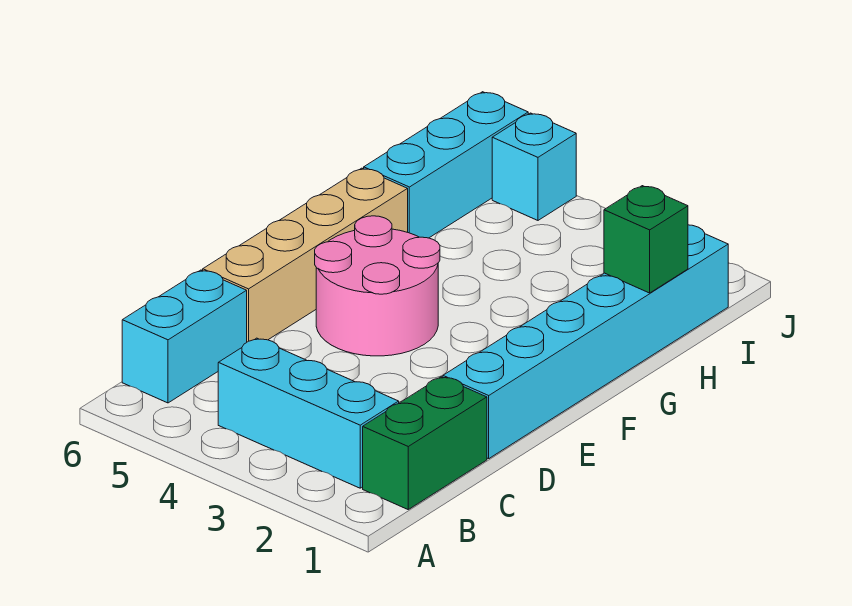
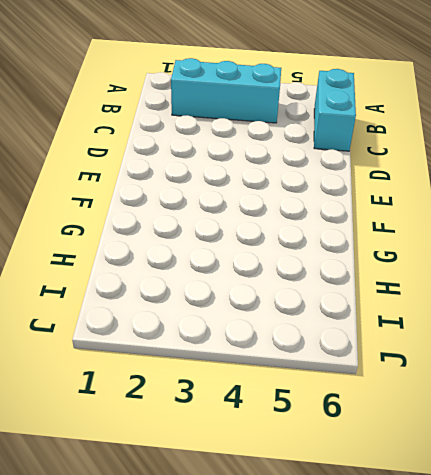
none -> green brick B1:C1 level 1
none -> cyan brick D1:I1 level 1

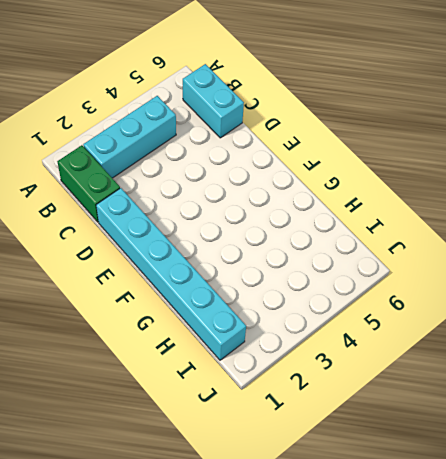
none -> tan brick D6:G6 level 1
none -> pink round brick E4:F5 level 1

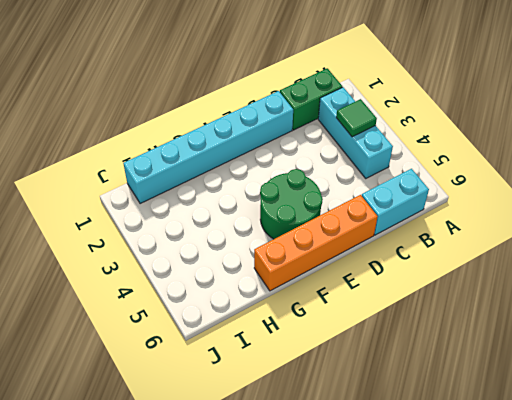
green tile B3 level 2 -> none
orange brick D6:G6 level 1 -> tan brick D6:G6 level 1
green round brick E4:F5 level 1 -> pink round brick E4:F5 level 1
none -> cyan brick H6:J6 level 1
none -> cyan brick J5 level 1

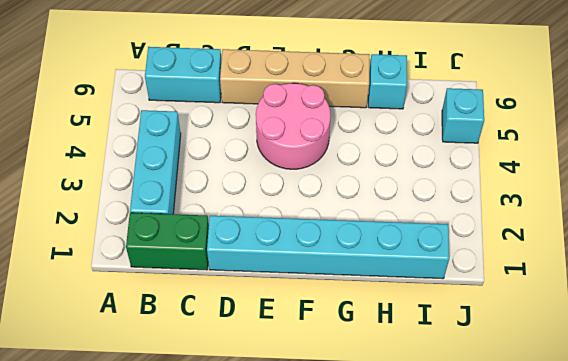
cyan brick H6 level 1 -> cyan brick H6:J6 level 1
none -> green brick H1 level 2

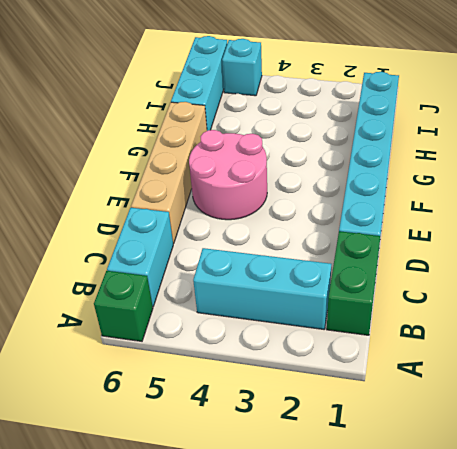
green brick A6 level 1 -> green brick H1 level 2

